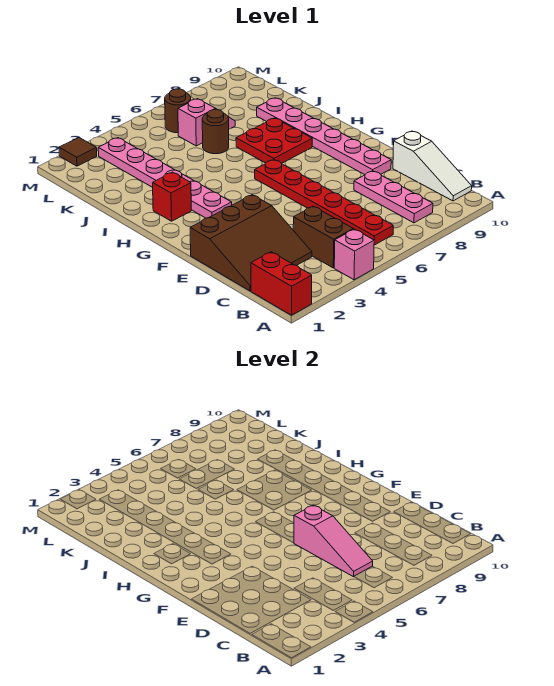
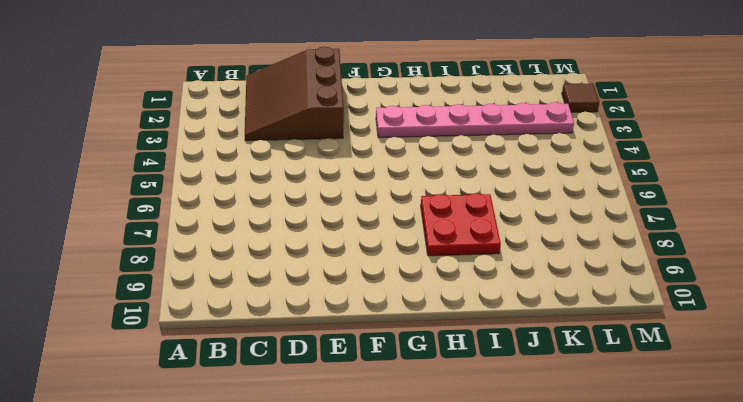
none -> red brick A1:B1 level 1
none -> pink brick A4 level 1
none -> brown brick B4:C4 level 1

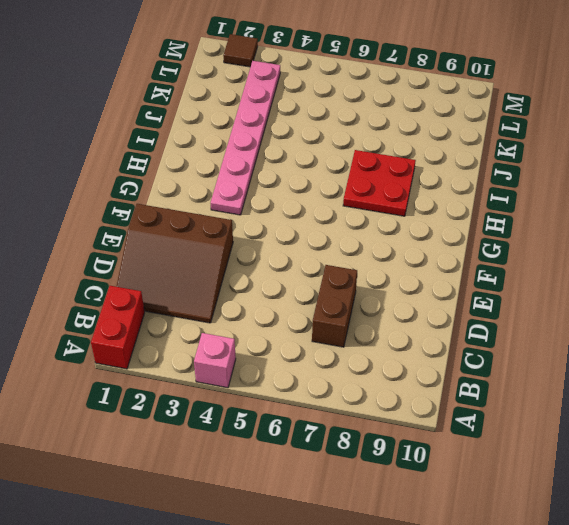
brown brick C7:D7 level 1 -> brown brick B4:C4 level 1
none -> red plate B6:G6 level 1
none -> pink plate B8:D8 level 1
none -> white slope B10:D10 level 1 top D

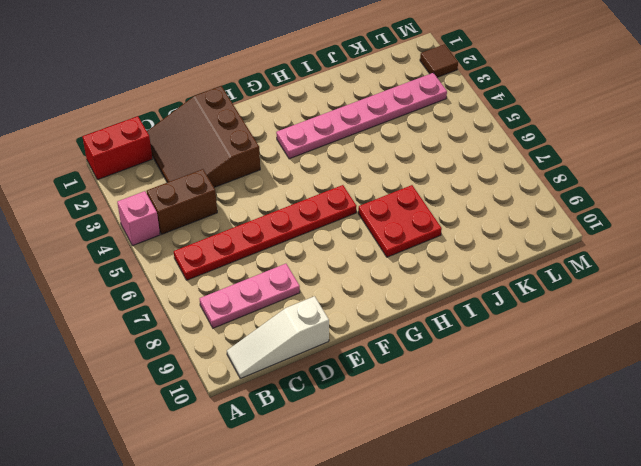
none -> pink plate E9:J9 level 1
none -> red brick H2 level 1
none -> brown round brick J6 level 1

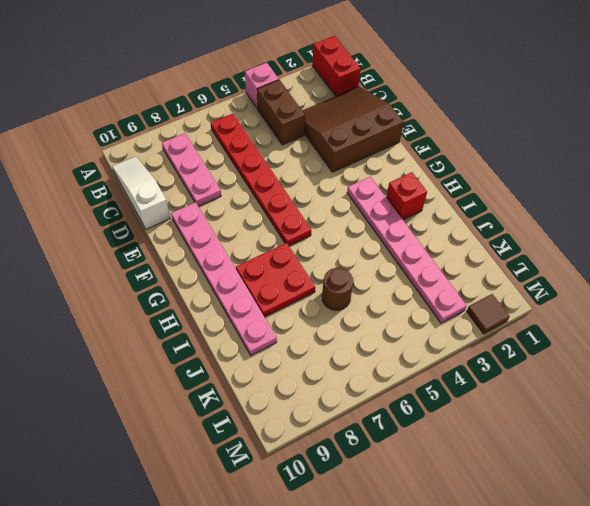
none -> pink slope K6:K7 level 1 top 6
none -> brown round brick L6 level 1
none -> pink slope C6:E6 level 2 top E

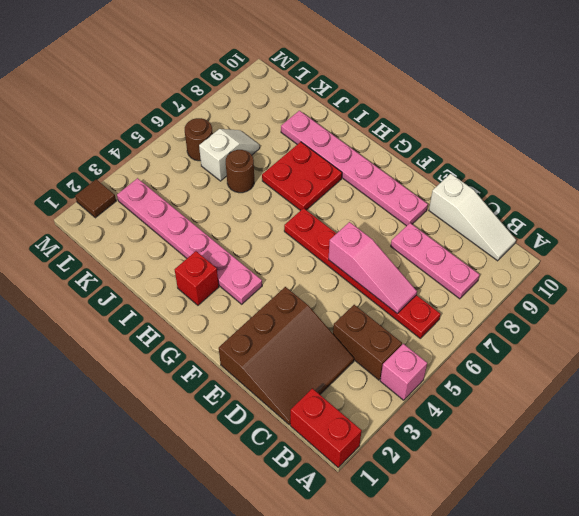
white slope K6:K7 level 1 top 6 -> pink slope K6:K7 level 1 top 6

